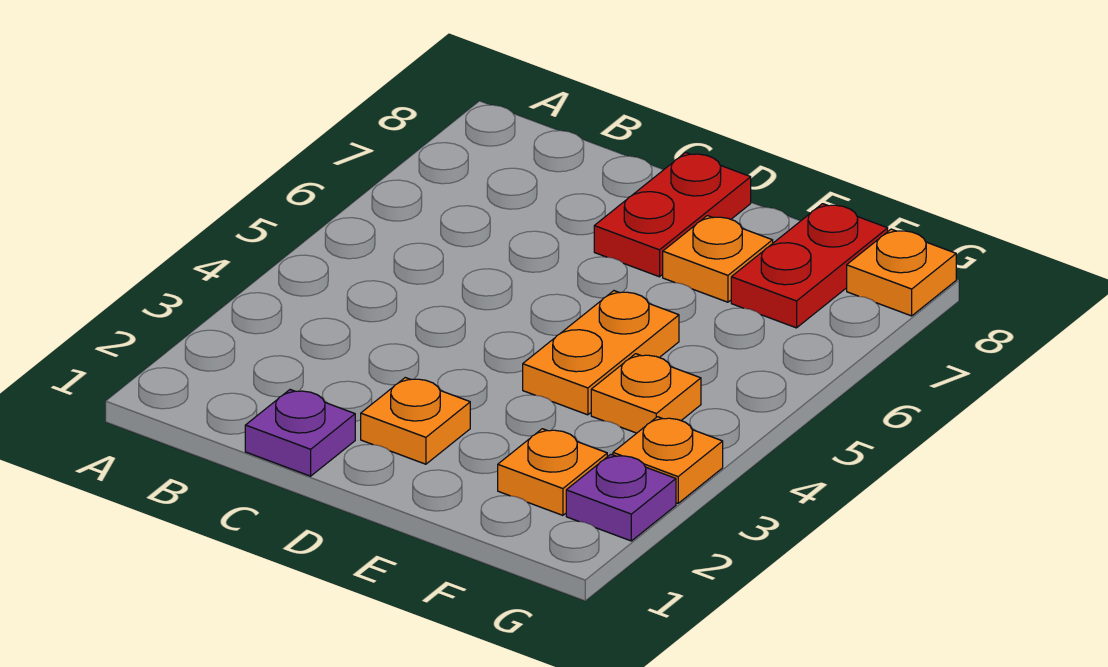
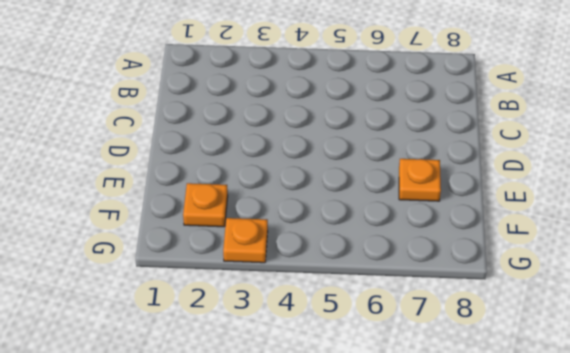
none -> purple plate C1 level 1
none -> orange plate D2 level 1

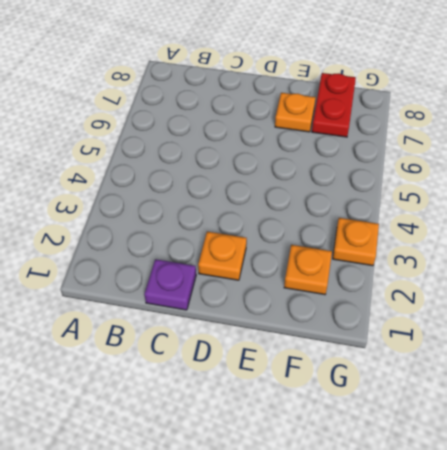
none -> red plate D7:D8 level 1
none -> orange plate E4:E5 level 1

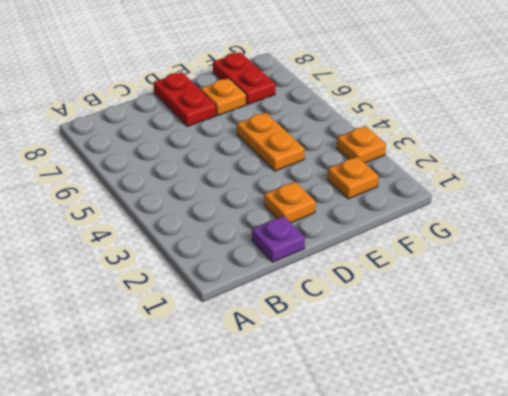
none -> orange plate F4 level 1
none -> purple plate G2 level 1

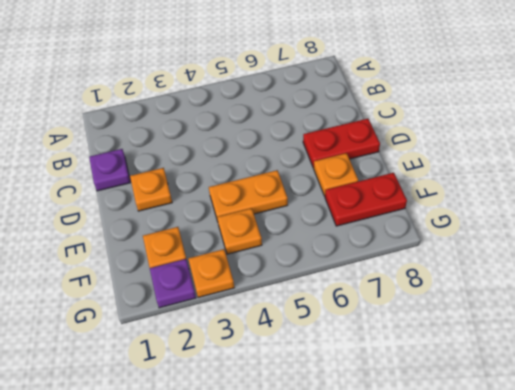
none -> orange plate G8 level 1

